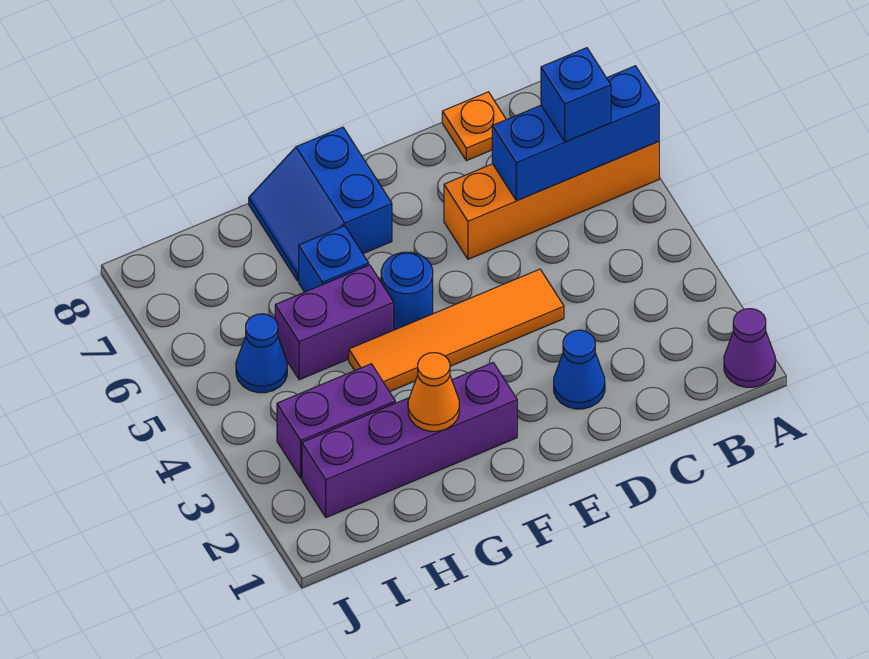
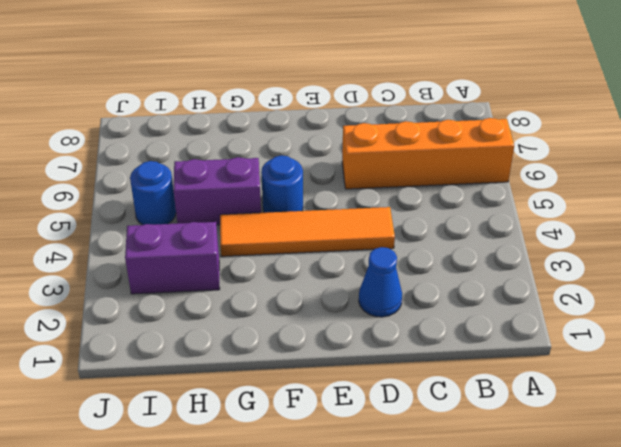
blue round brick I5 level 1 -> blue cone I5 level 1
none -> purple cone A1 level 1
none -> orange plate C8 level 1
none -> purple brick F2:I2 level 1

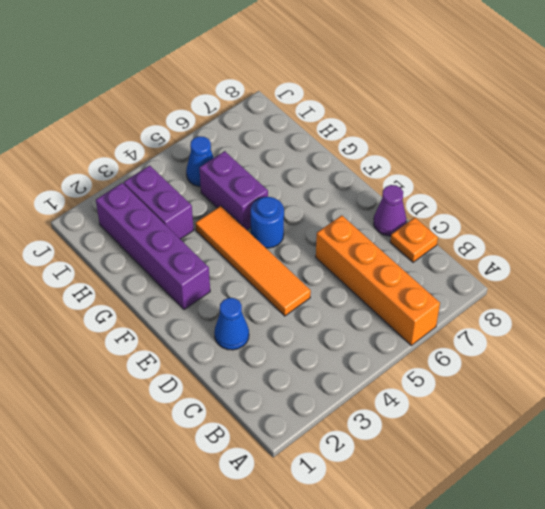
purple cone D8 level 1 -> purple cone A1 level 1
none -> blue slope F7:G8 level 1 top F
none -> blue brick G6 level 1
none -> blue brick A6:C6 level 2

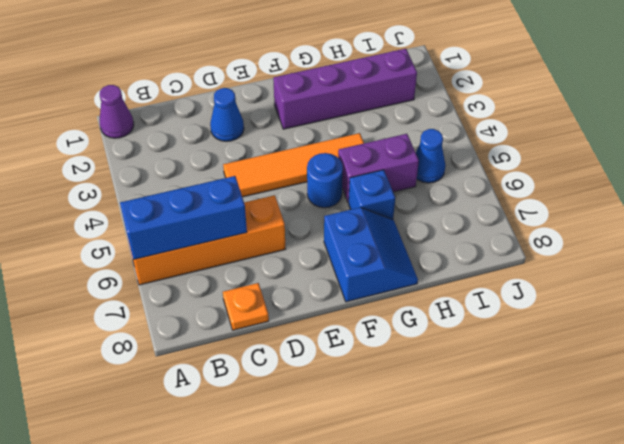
none -> purple brick H3:I3 level 1
none -> orange cone G2 level 2
none -> blue brick B6 level 3

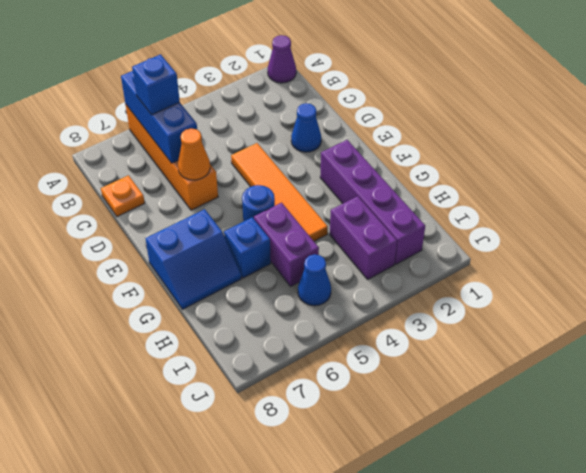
orange cone D6 level 2 -> orange cone G2 level 2

